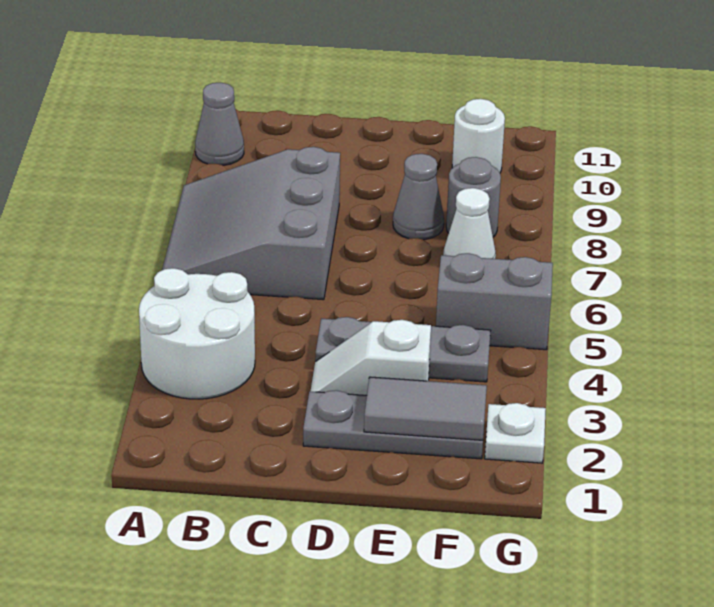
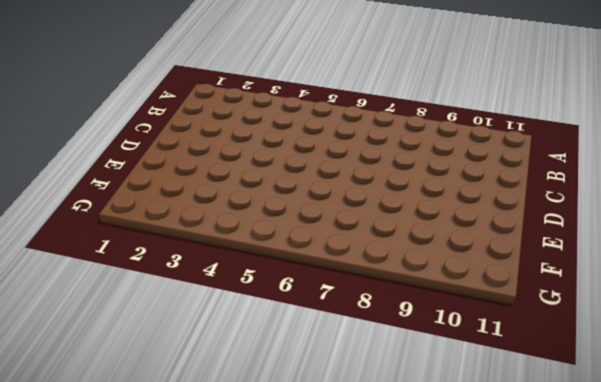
none -> white round brick A3:B4 level 1
none -> grey slope A6:C8 level 1 top C
none -> grey cone A10 level 1

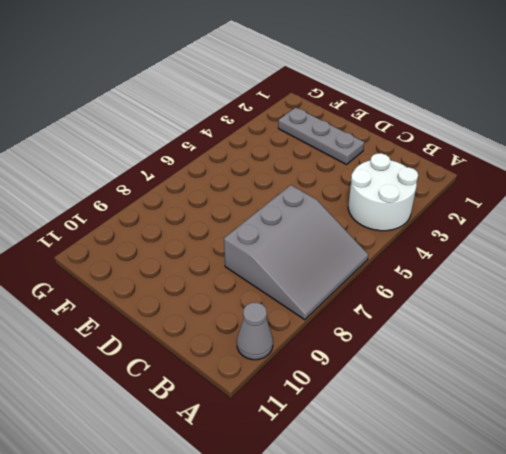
none -> white slope D3:E3 level 1 top E
none -> grey plate D4:F4 level 1
none -> grey cone E8 level 1

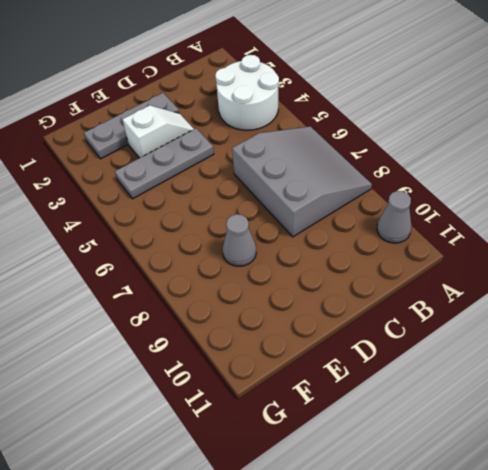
none -> grey brick F5:G5 level 1
none -> white cone F7 level 1
none -> grey round brick F8 level 1

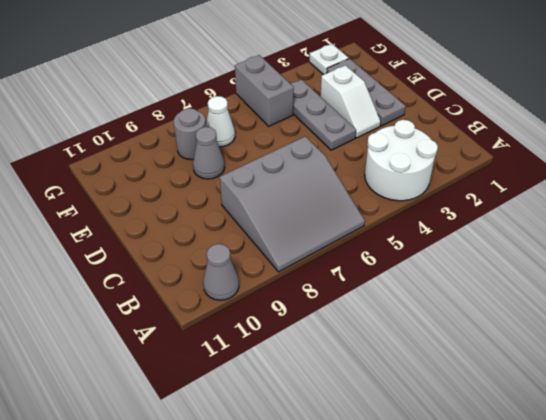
none -> white round brick F10 level 1
none -> grey tile E2:F2 level 2

